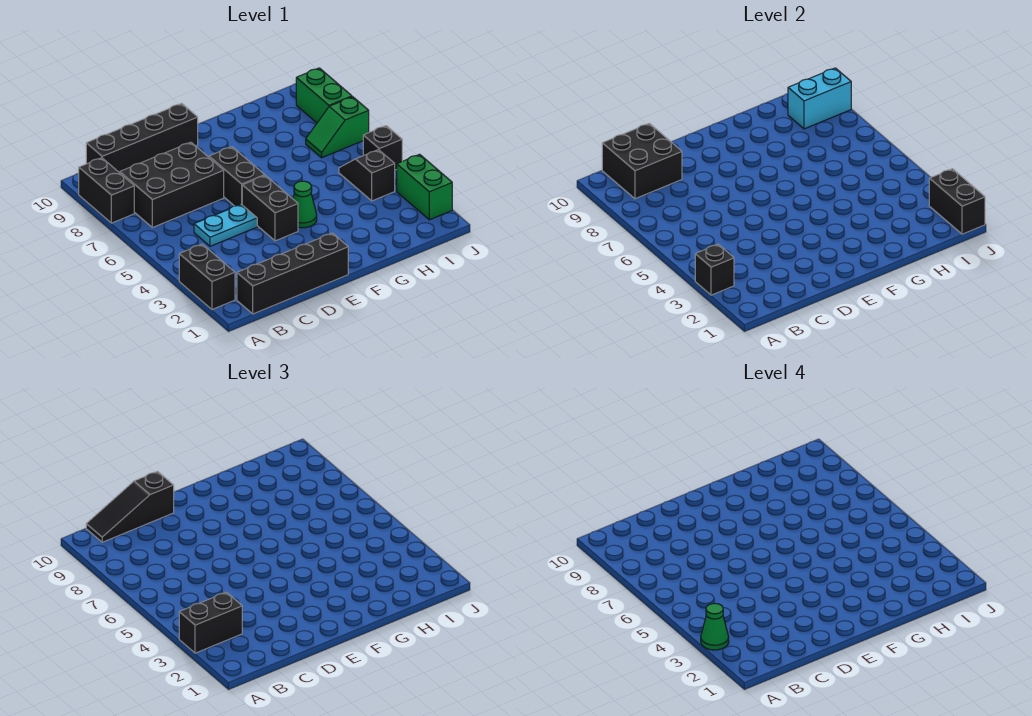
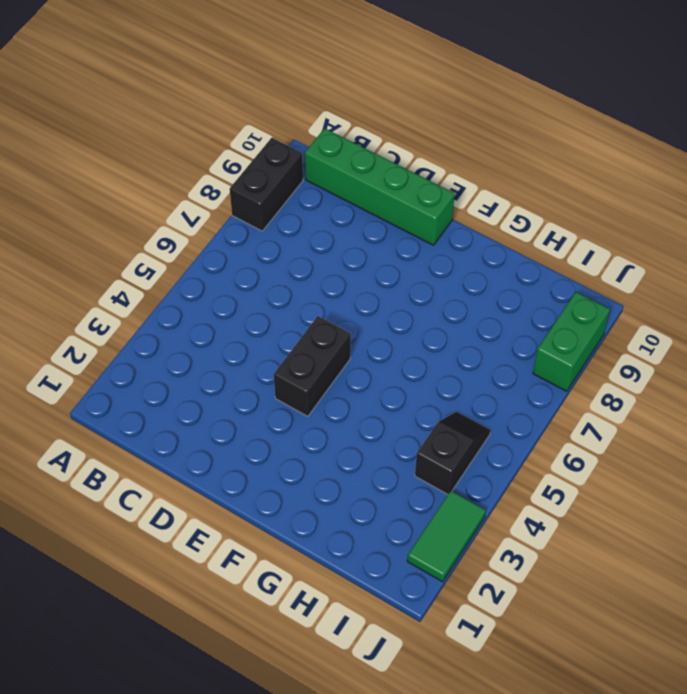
green brick B10:E10 level 1 -> black brick B10:E10 level 1
green tile J2:J3 level 1 -> green brick J2:J3 level 1
none -> black brick A2:A3 level 1
none -> black brick B1:E1 level 1
none -> black brick B7:D8 level 1

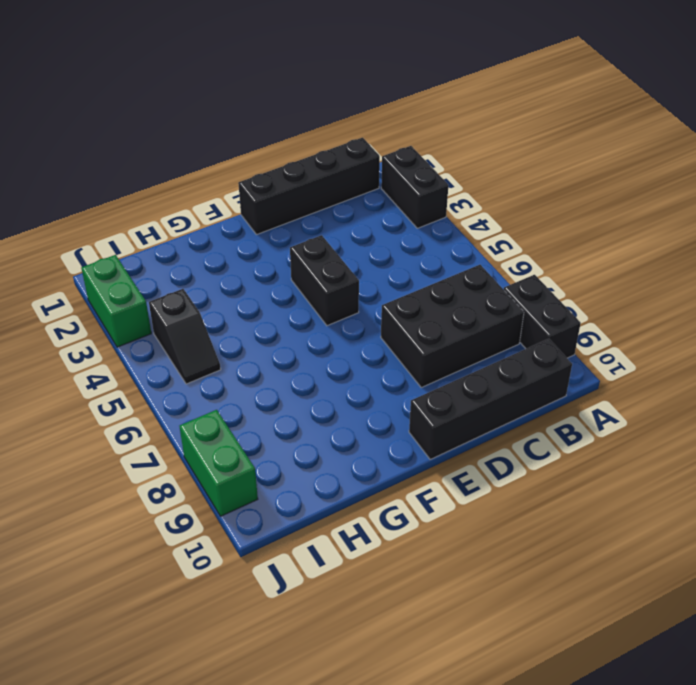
none -> cyan plate C5:D5 level 1
none -> black brick E6:E7 level 1
none -> green cone F4 level 1

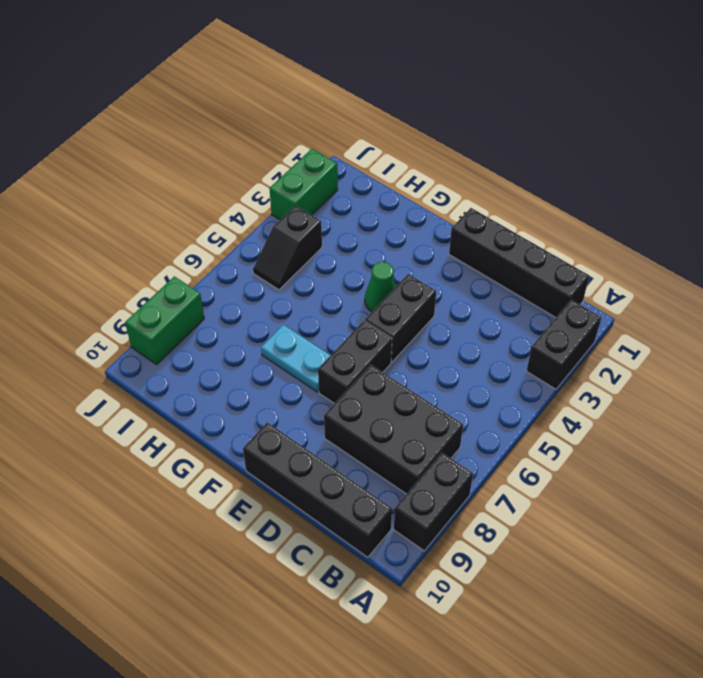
cyan plate F7:G7 level 1 -> cyan plate C5:D5 level 1
none -> green slope I7:J7 level 1 top J
none -> black brick J5 level 1
none -> black brick A3 level 2

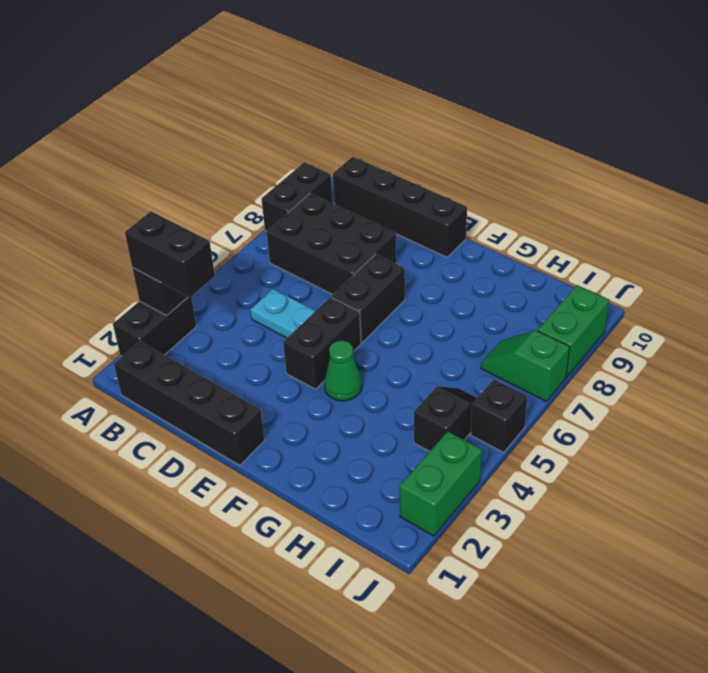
none -> black brick B9:C10 level 2
none -> cyan brick I9:J9 level 2
none -> black brick J1:J2 level 2

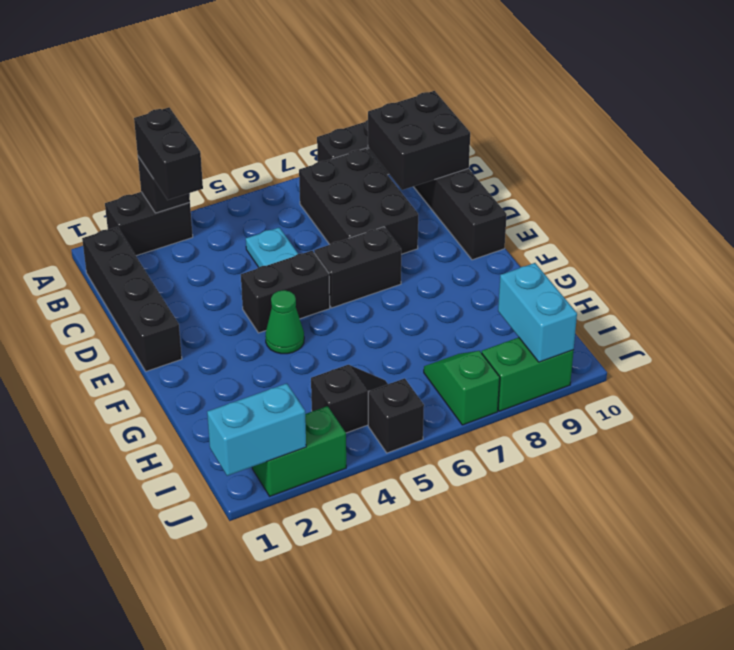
cyan brick J1:J2 level 2 -> black brick J1:J2 level 2
none -> black slope B10:D10 level 3 top D
none -> green cone A3 level 4

